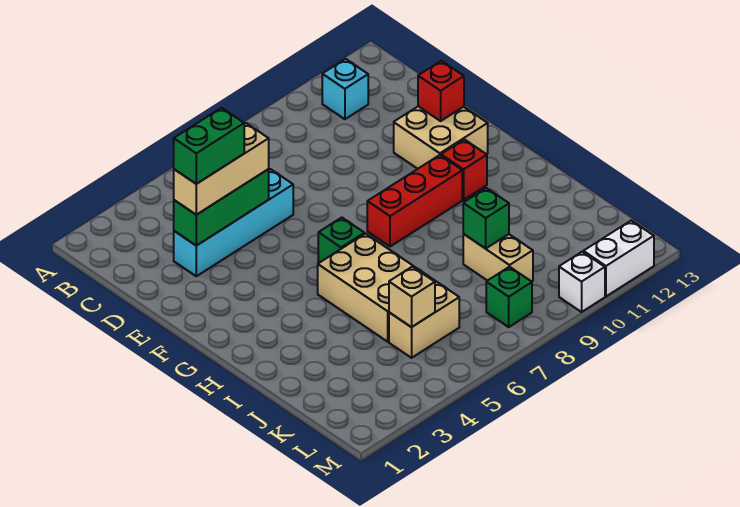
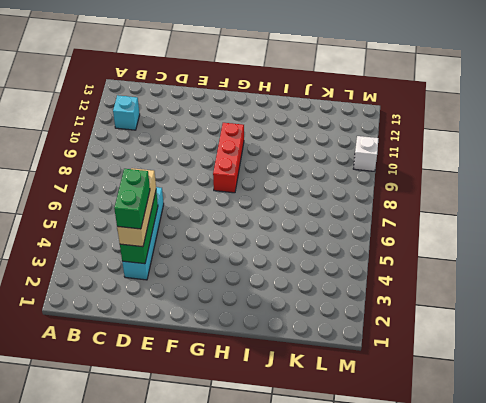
none -> tan brick E11:F12 level 1
none -> green brick G6 level 1
none -> red brick G11 level 1

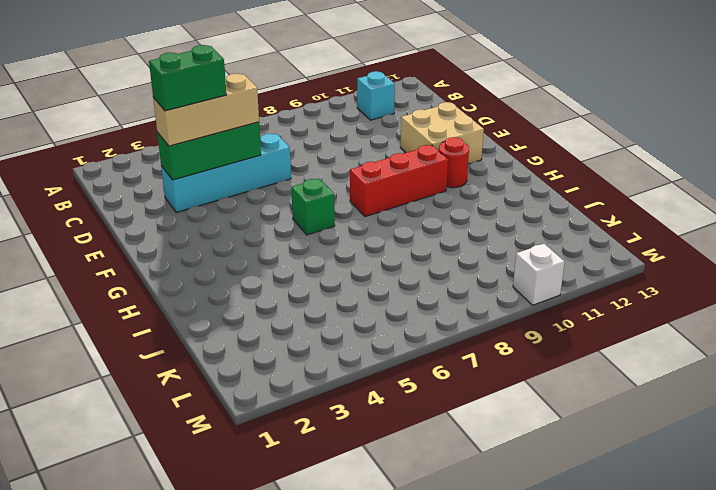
red round brick G11 level 1 -> red brick G11 level 1
none -> tan brick H5:J6 level 1
none -> tan brick J9:K9 level 1
none -> tan brick K5:K6 level 1

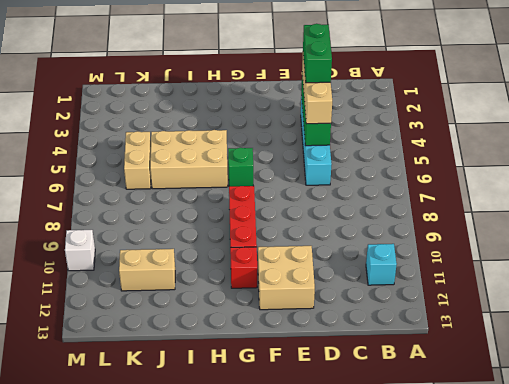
tan brick J11:K11 level 1 -> tan brick J9:K9 level 1
none -> green brick L8 level 1
none -> white brick M11:M12 level 1
none -> red brick E12 level 2

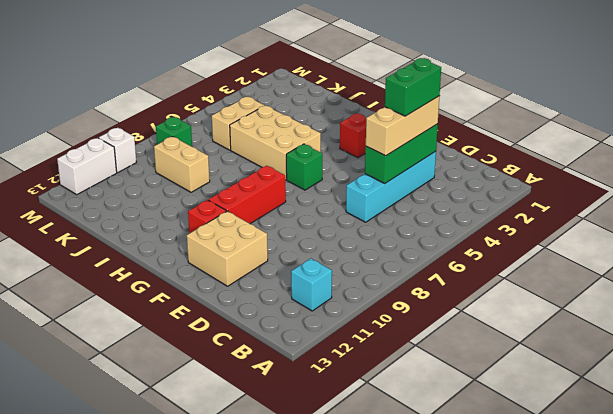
red brick G3 level 1 -> red brick E12 level 2
none -> green brick J9 level 2
none -> tan brick K5 level 2

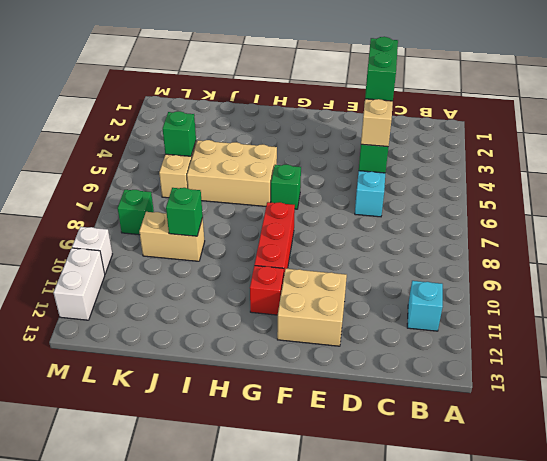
green brick K5 level 2 -> tan brick K5 level 2
none -> red brick E12 level 2

